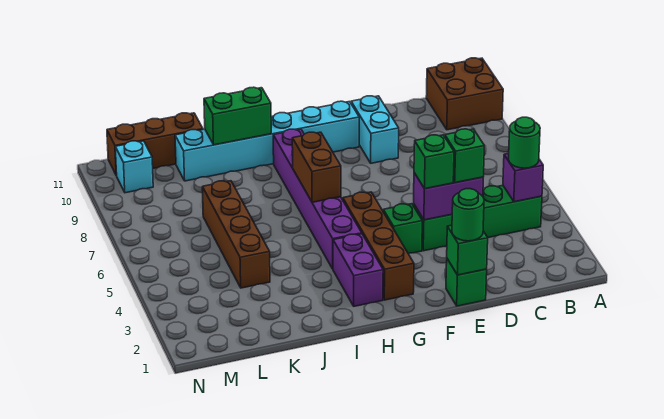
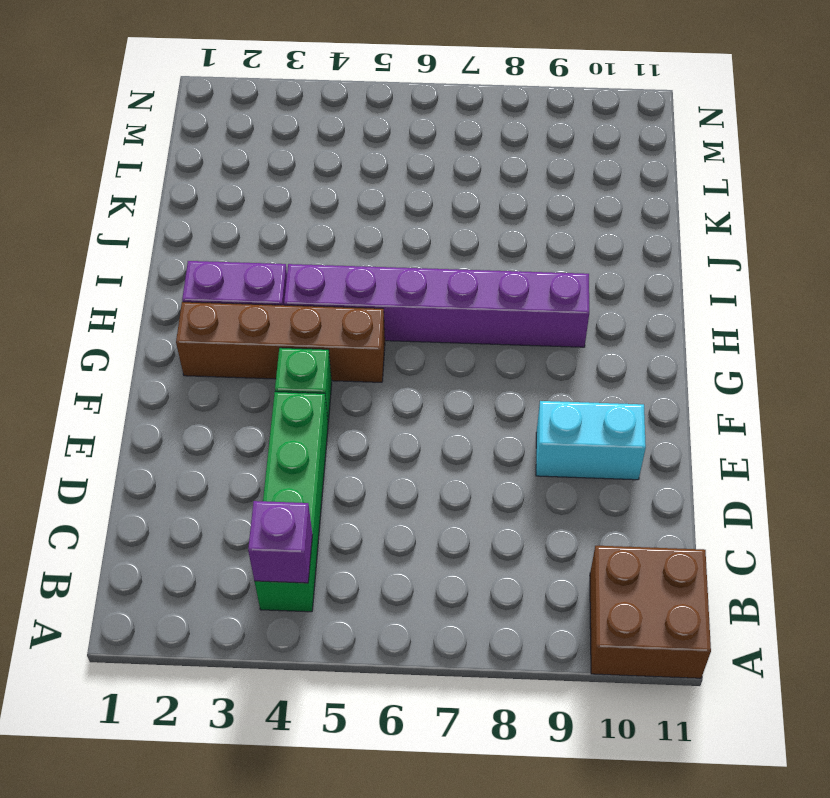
none -> green brick E1 level 1
none -> cyan brick F10:K10 level 1
none -> brown brick K4:K7 level 1

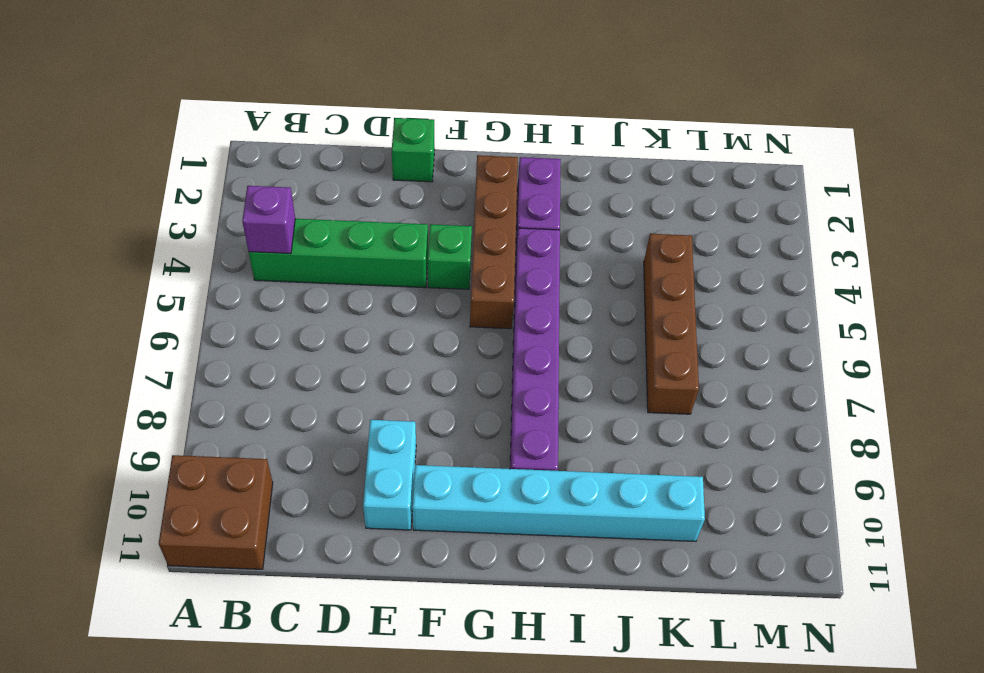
none -> brown brick K11:M11 level 1
none -> cyan brick M10 level 1
none -> purple brick D4:E4 level 2

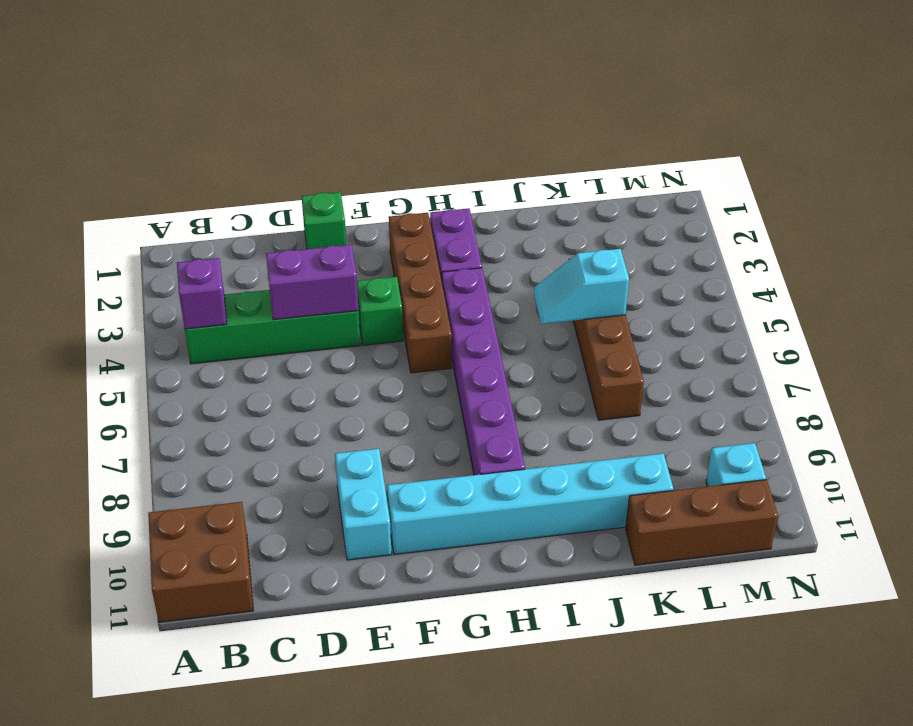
cyan slope J5:K5 level 2 top K -> none
none -> green brick E1 level 2
none -> brown brick H6:H7 level 2
none -> green brick I10:J10 level 2

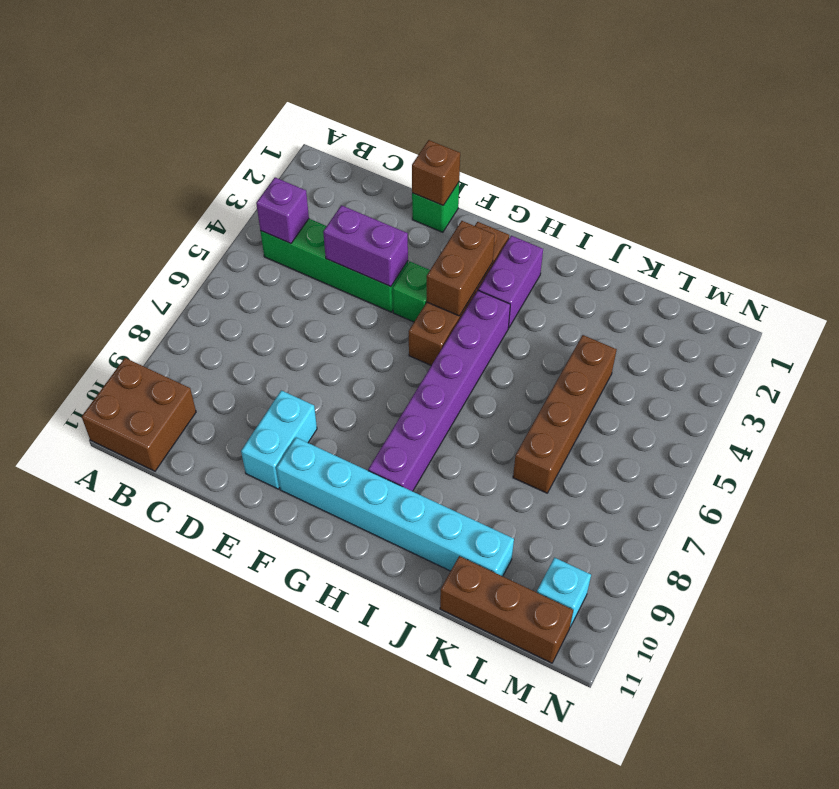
brown brick E1 level 2 -> green brick E1 level 2
brown brick G3:G4 level 2 -> brown brick H6:H7 level 2
none -> green brick I10:J10 level 2
none -> green round brick B4 level 3
none -> green brick D4 level 3

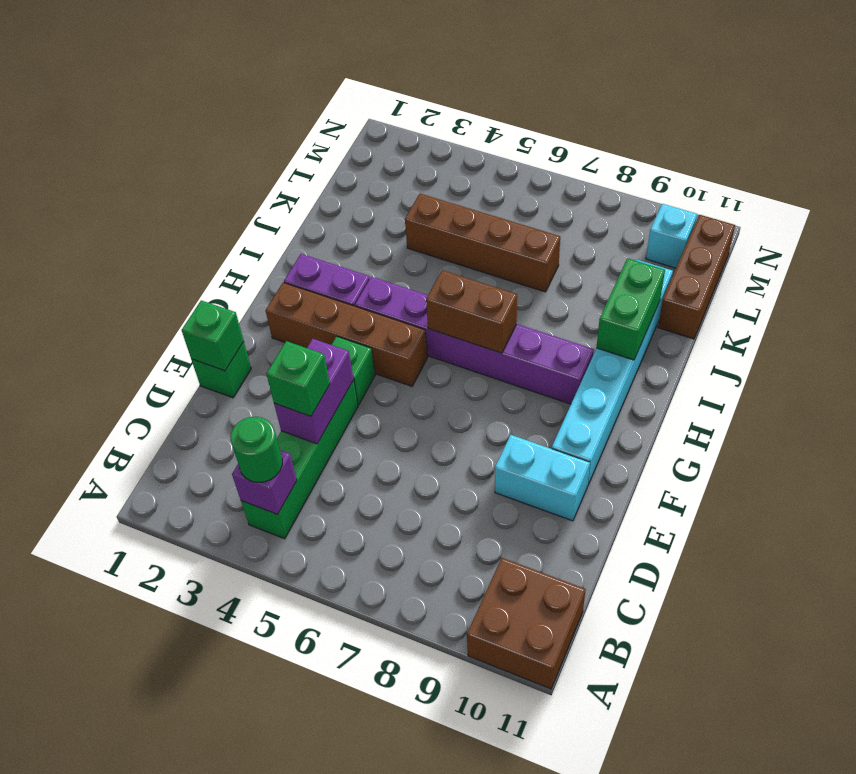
none -> green round brick E1 level 3
none -> green brick E4 level 3

